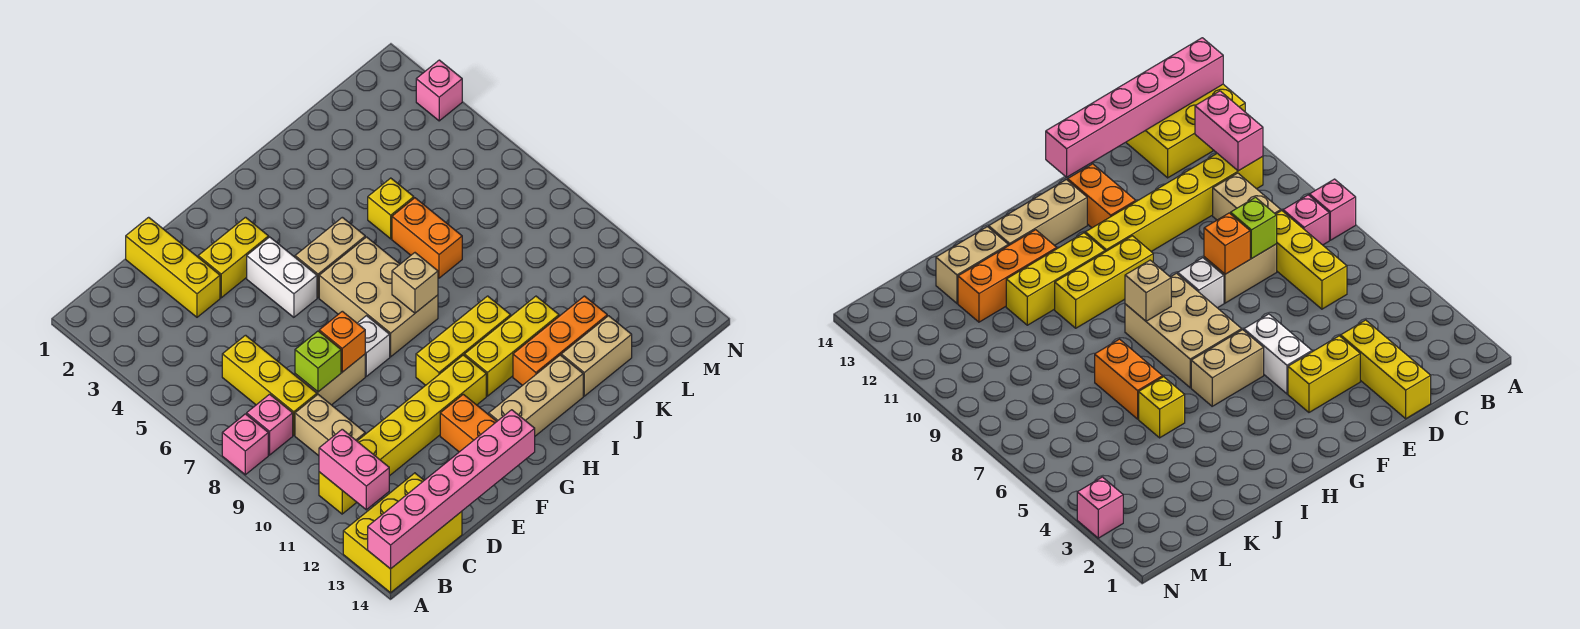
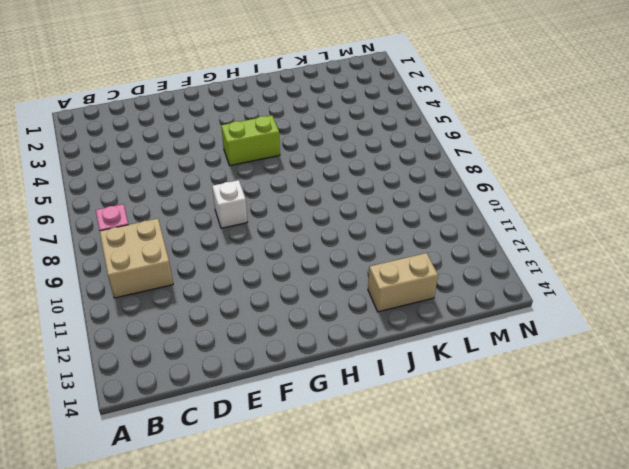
tan brick B9:C10 level 1 -> tan brick C9:C10 level 1
lime brick G5:H5 level 1 -> tan brick G5:H5 level 1
none -> pink brick A8 level 1
none -> yellow brick A13:C14 level 1
none -> yellow brick B11:G11 level 1

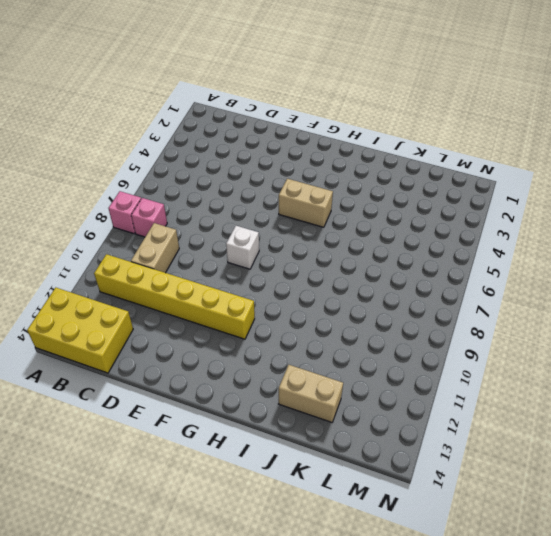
none -> yellow brick C6:C8 level 1
none -> yellow brick D1:D3 level 1
none -> tan brick D8:E8 level 1

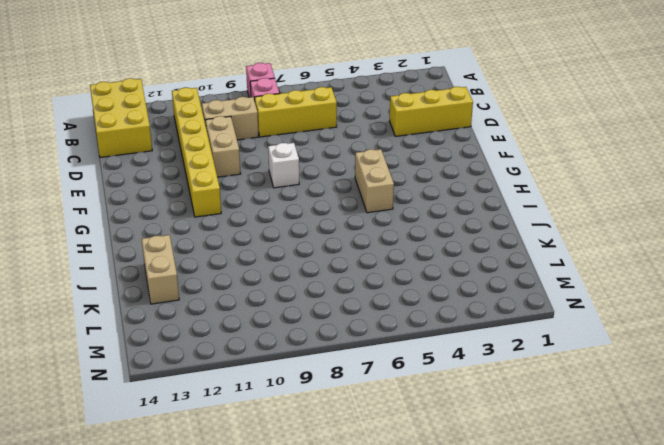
tan brick D10:E10 level 1 -> tan brick D8:E8 level 1
none -> yellow brick E3:F3 level 1
none -> white brick F4:F5 level 1
none -> orange brick F12:F13 level 1

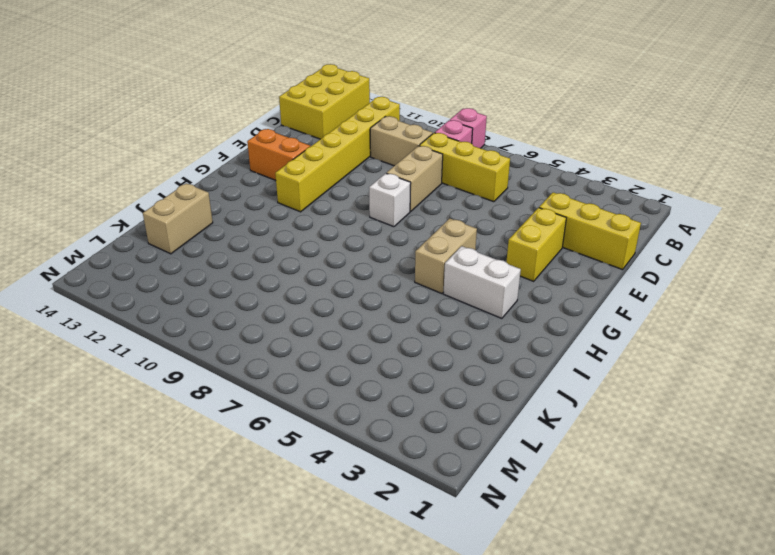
white brick H3:H4 level 1 -> white brick F4:F5 level 1
none -> tan brick G6:H8 level 1
none -> yellow brick G10:I10 level 1
none -> tan brick G13:I13 level 1

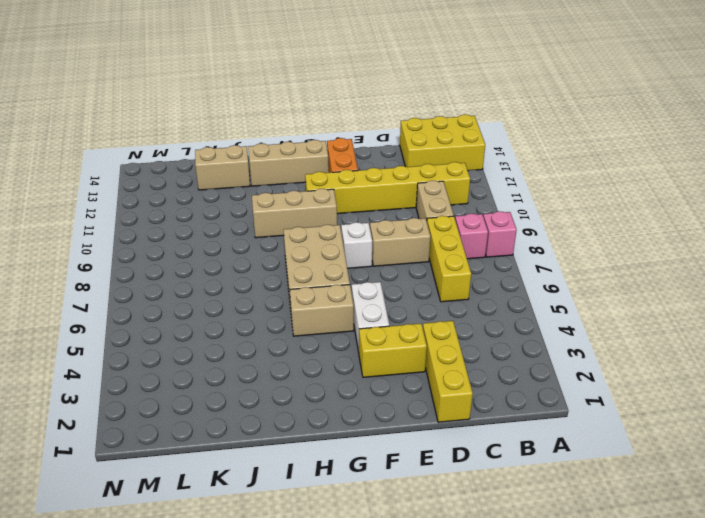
tan brick G10:I10 level 1 -> yellow brick G10:I10 level 1
none -> yellow brick H11:J11 level 1
none -> orange brick I12:K12 level 1
none -> yellow brick J5 level 1

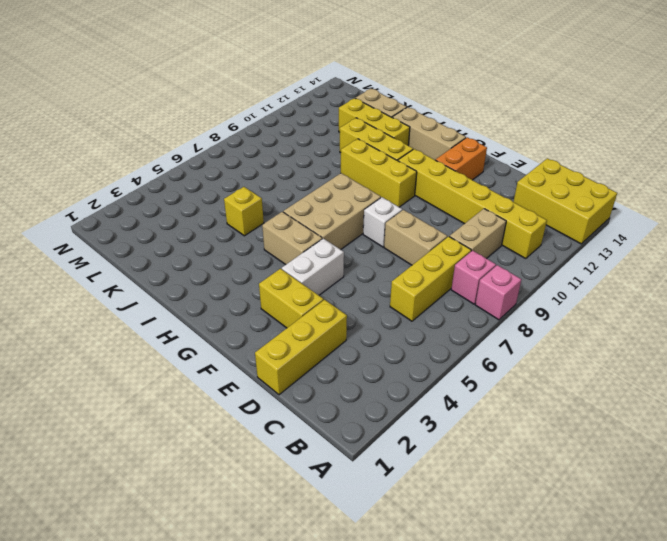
yellow brick I12:K12 level 1 -> orange brick I12:K12 level 1
none -> orange brick J6:J7 level 1
none -> pink brick N3 level 1
none -> pink brick A14:F14 level 2

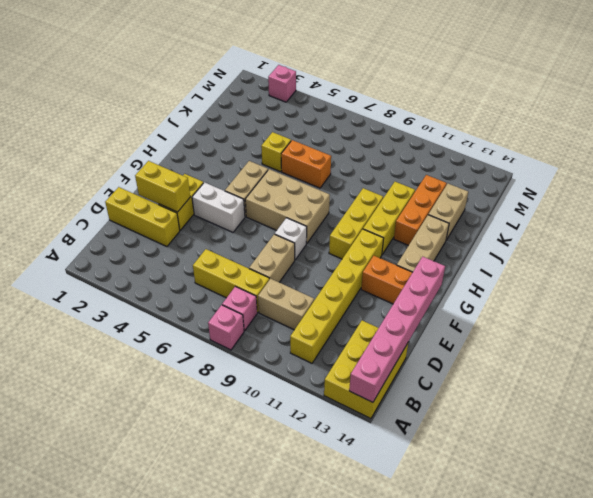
yellow brick E2:E3 level 2 -> none
none -> pink brick B11:B12 level 2
none -> lime brick D8 level 2
none -> orange brick E8 level 2

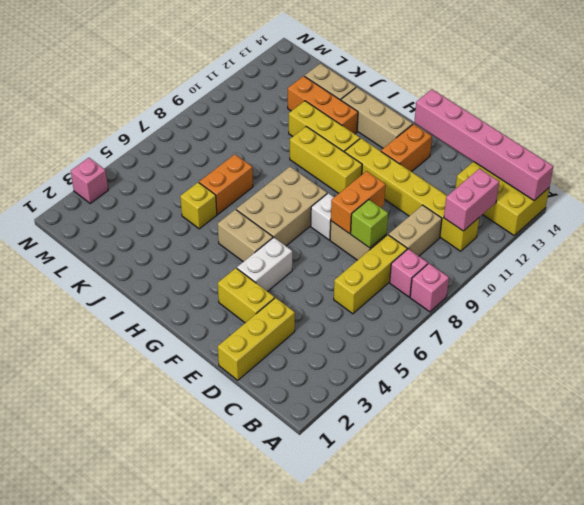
orange brick E8:E9 level 2 -> orange brick E8 level 2
none -> tan brick H8 level 2

